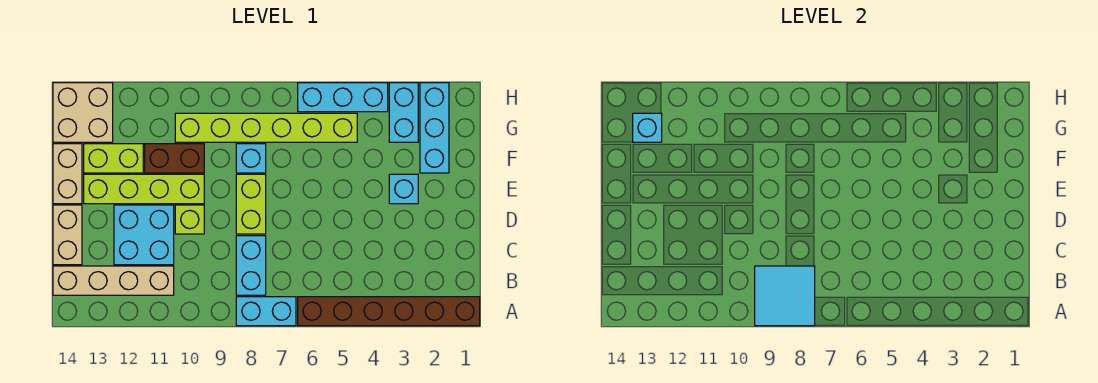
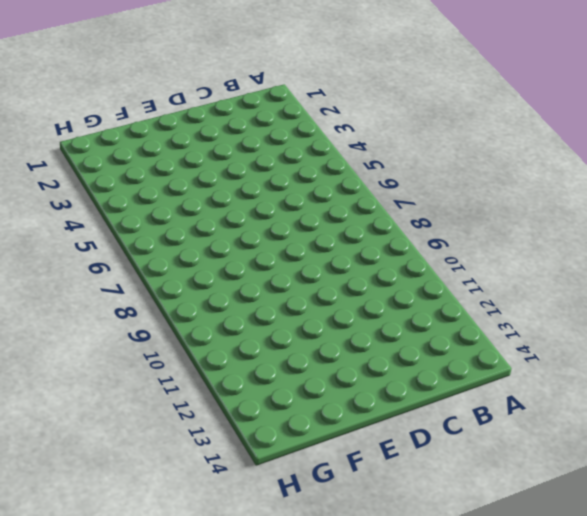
none -> brown brick A1:A6 level 1
none -> cyan brick A7:A8 level 1
none -> cyan brick B8:C8 level 1

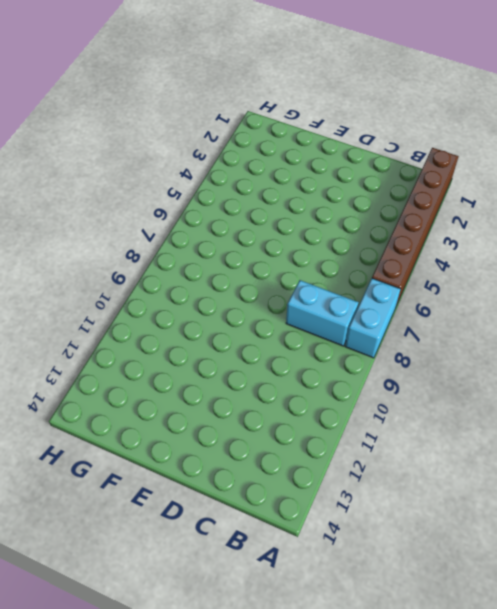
none -> tan brick B11:B14 level 1
none -> cyan brick C11:D12 level 1
none -> tan brick C14:D14 level 1

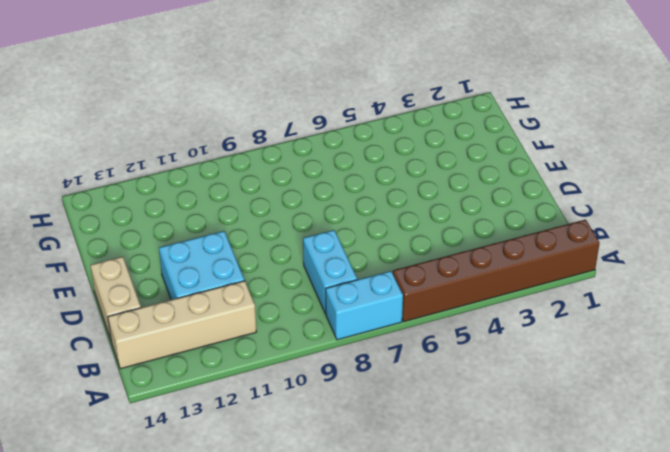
none -> lime brick D8:E8 level 1
none -> lime brick D10 level 1
none -> cyan brick E3 level 1

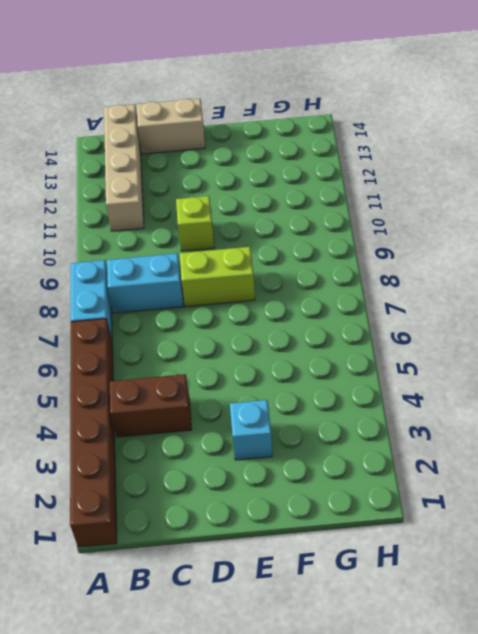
brown brick B4:C4 level 1 -> brown brick F10:F11 level 1
none -> cyan brick C11:D12 level 1
none -> lime brick E10:E13 level 1
none -> tan brick E14:F14 level 1

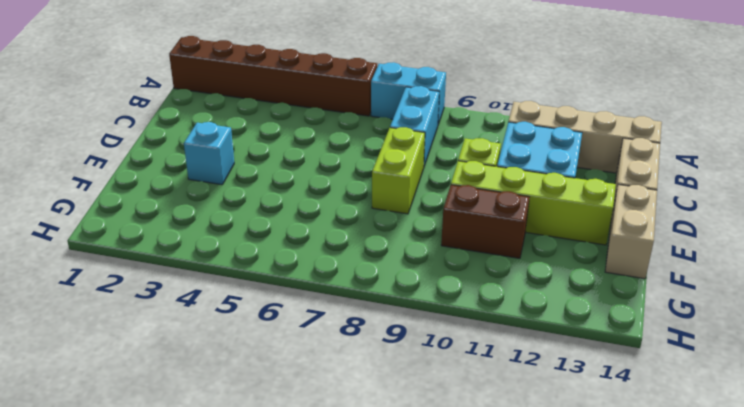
none -> cyan brick F2:H2 level 1
none -> cyan brick F8 level 1
none -> lime brick F12:F13 level 1

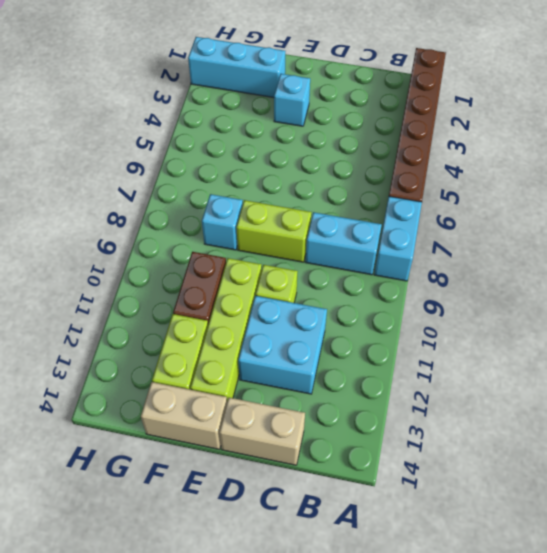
none -> tan brick B11:B14 level 1
none -> cyan brick G3:H3 level 1
none -> lime brick G5:G10 level 1

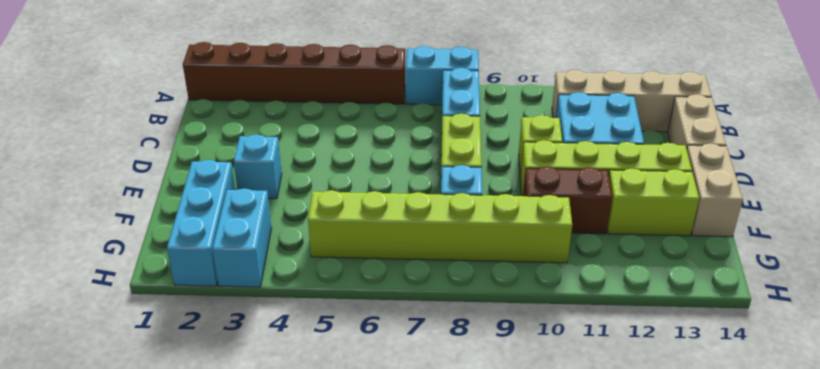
none -> tan brick G13:H14 level 1
none -> cyan brick H4:H6 level 1
none -> cyan tile A8:B9 level 2

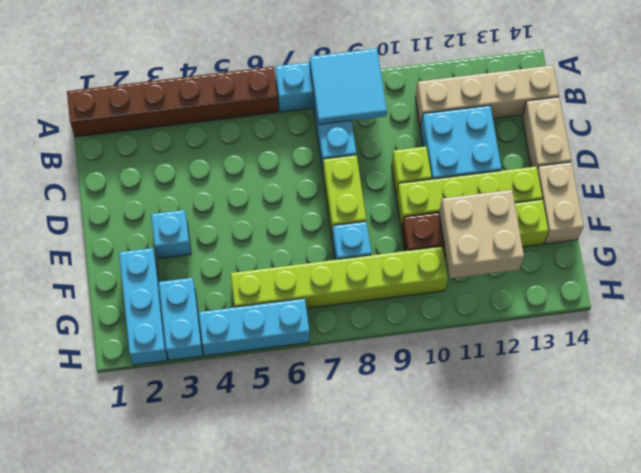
tan brick F11:G12 level 2 -> tan brick G13:H14 level 1
none -> cyan brick G13 level 2

